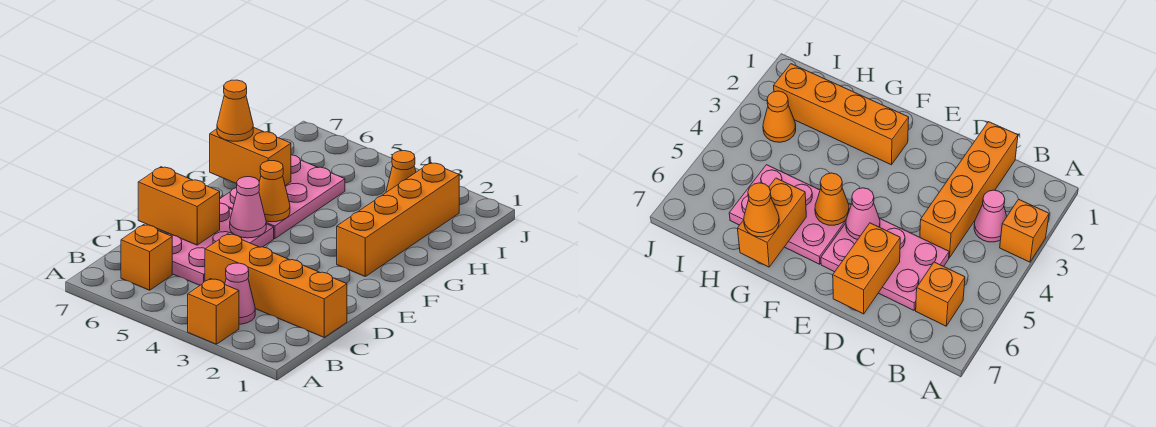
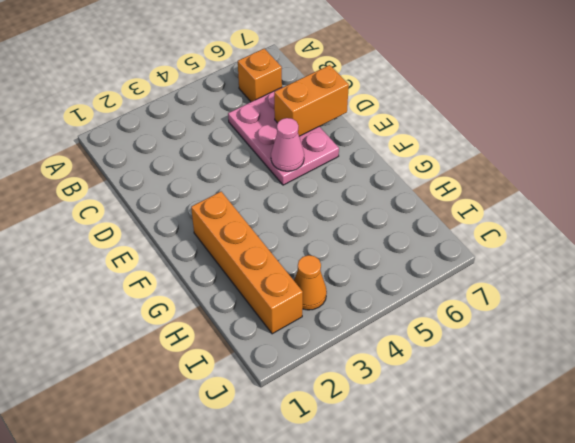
none -> orange brick A3 level 1
none -> pink cone B3 level 1
none -> orange brick C1:C4 level 1

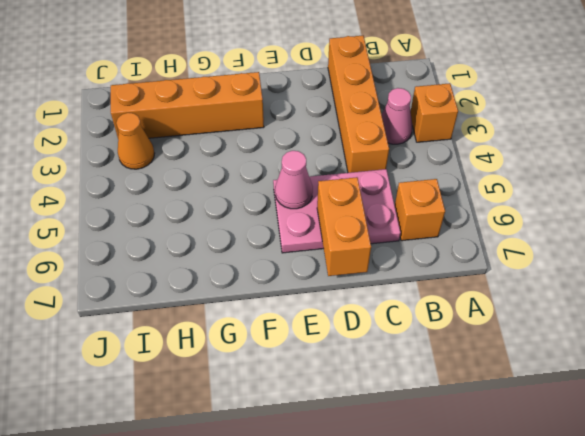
none -> pink plate F5:H6 level 1
none -> orange cone F5 level 2
none -> orange brick G6:G7 level 2

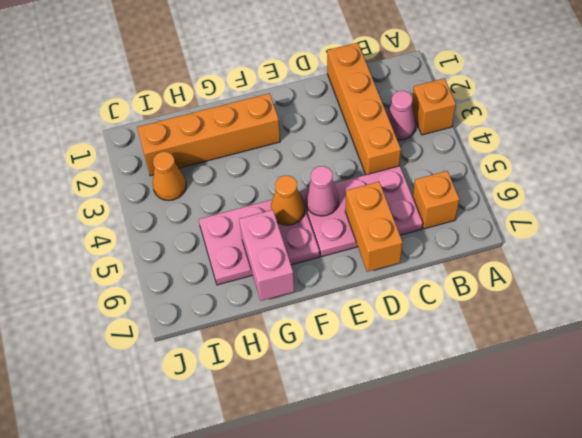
pink brick G6:G7 level 2 -> orange brick G6:G7 level 2
none -> orange cone G7 level 3

